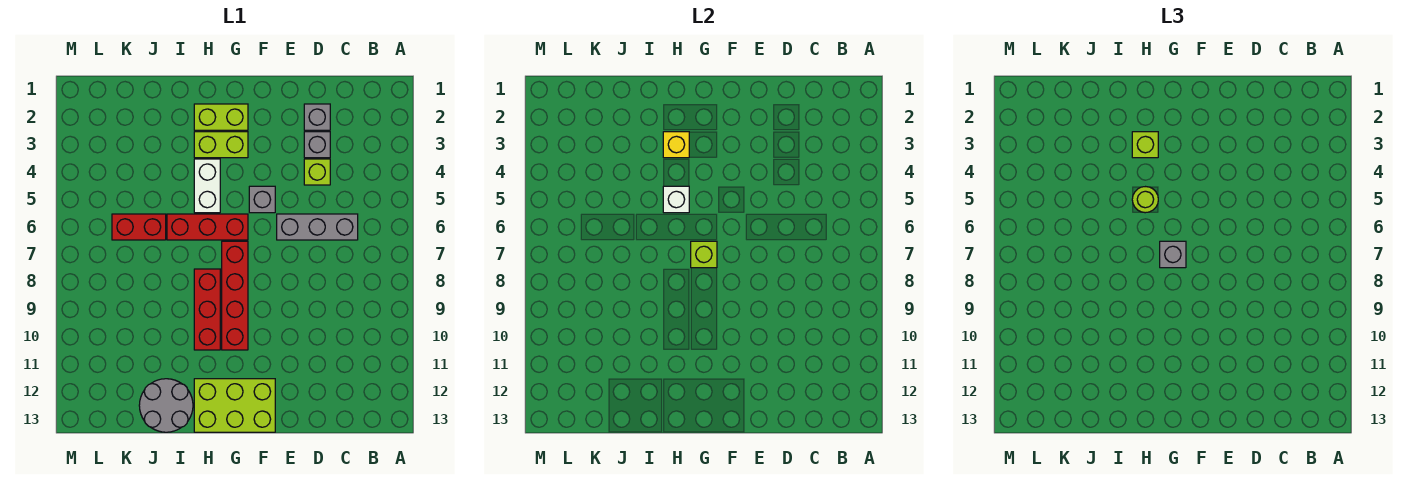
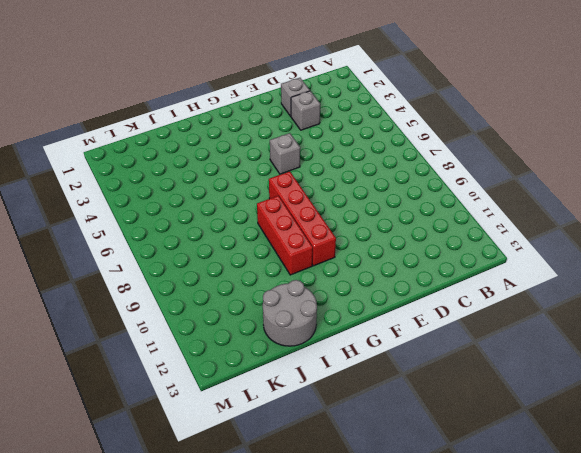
none -> grey brick C6:E6 level 1
none -> lime brick D4 level 1
none -> lime brick F12:H13 level 1

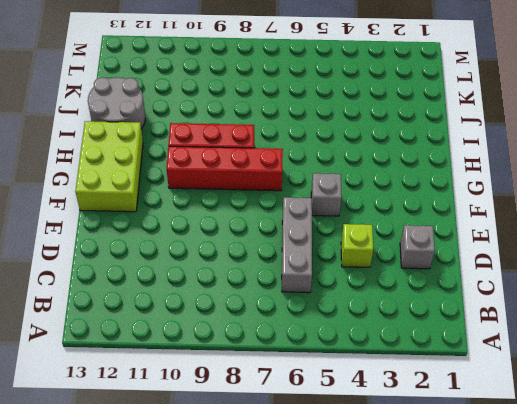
none -> grey brick D3 level 1
none -> lime brick G2:H2 level 1
none -> lime brick G3:H3 level 1

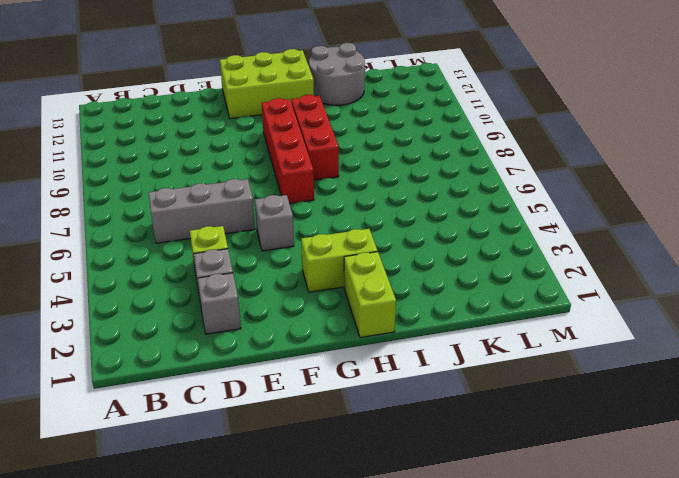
lime brick H1:H2 level 1 -> lime brick G2:H2 level 1
none -> red brick G6:I6 level 1
none -> white brick H4:H5 level 1
none -> red brick J6:K6 level 1

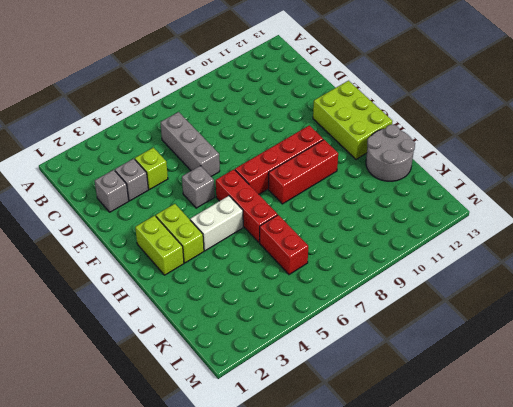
none -> lime brick G7 level 2
none -> yellow brick H3 level 2
none -> white brick H5 level 2

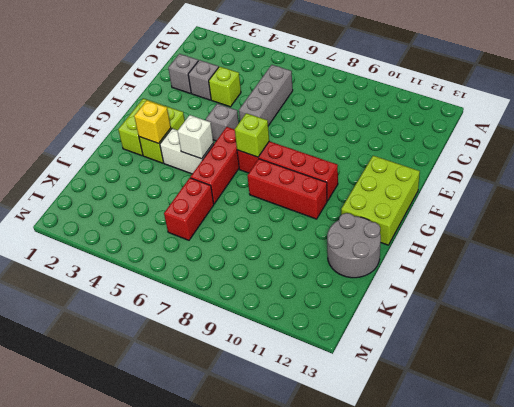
none -> grey brick G7 level 3
none -> lime brick H3 level 3
none -> lime round brick H5 level 3

